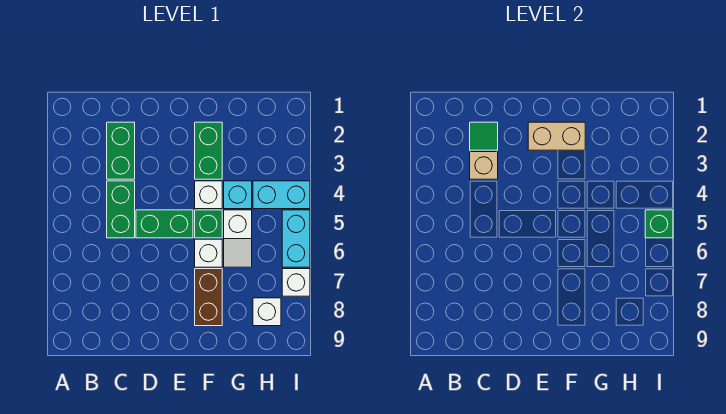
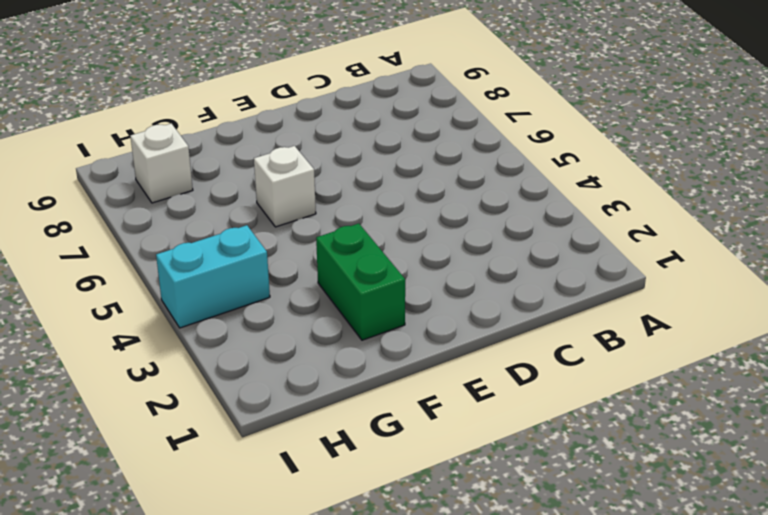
none -> green brick C2:C3 level 1
none -> green brick C4:C5 level 1
none -> green brick D5:E5 level 1

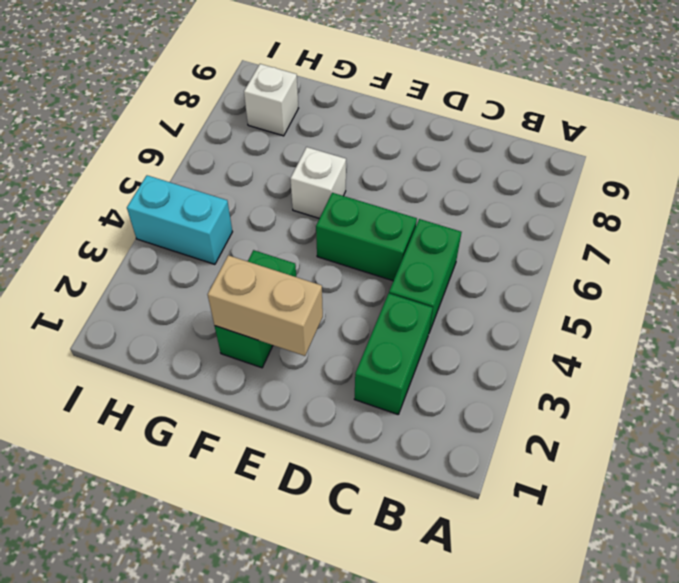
none -> white brick F4 level 1
none -> green brick F5 level 1
none -> brown brick F7:F8 level 1

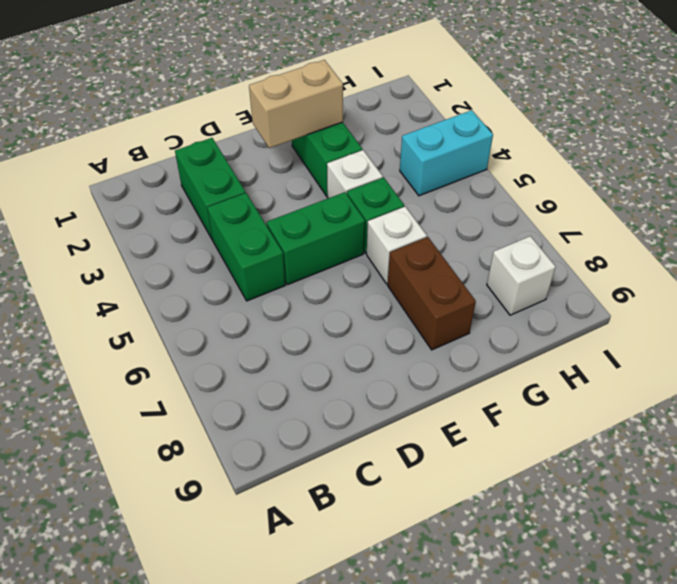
none -> cyan brick G4 level 1
none -> white slope G5:G6 level 1 top 5
none -> cyan brick I5:I6 level 1

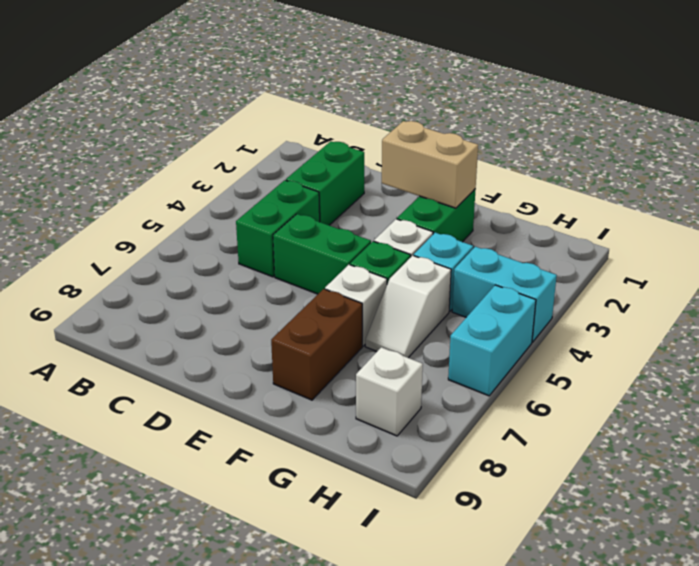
none -> white brick I7 level 1
none -> green tile C2 level 2
none -> tan brick C3 level 2

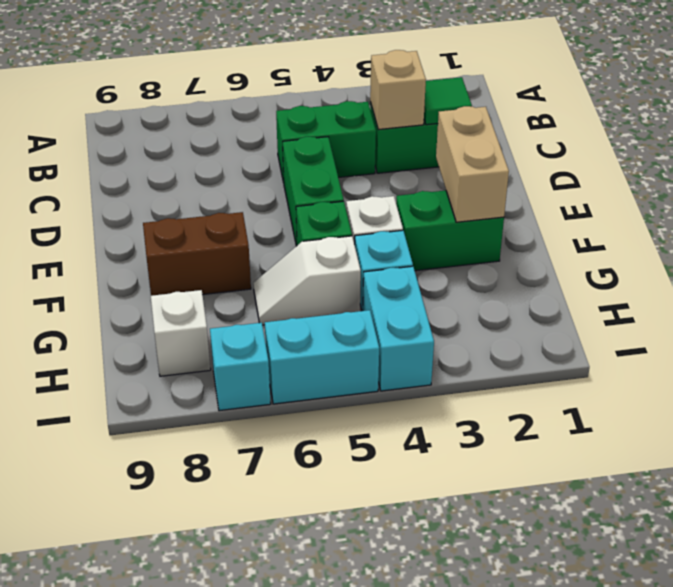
cyan brick I7 level 1 -> white brick I7 level 1
none -> white brick F6 level 1
none -> green brick I5 level 2

